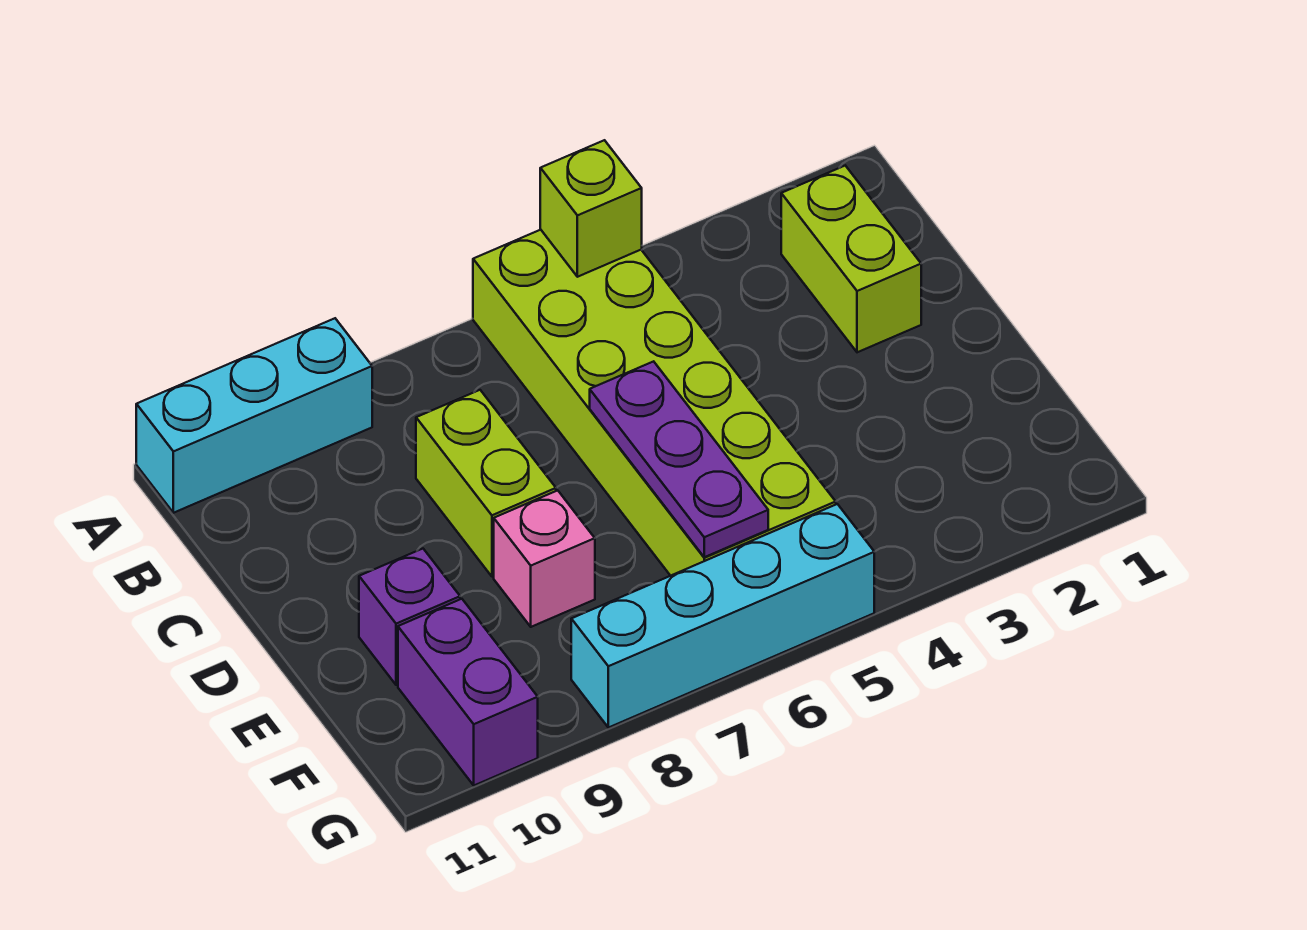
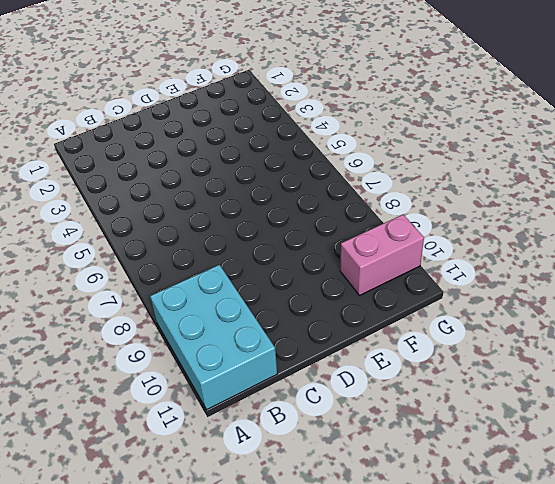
cyan brick A9:B11 level 1 -> cyan brick A9:A11 level 1
pink brick F10:G10 level 1 -> purple brick F10:G10 level 1
none -> lime brick A5:F6 level 1
none -> lime brick B2:C2 level 1

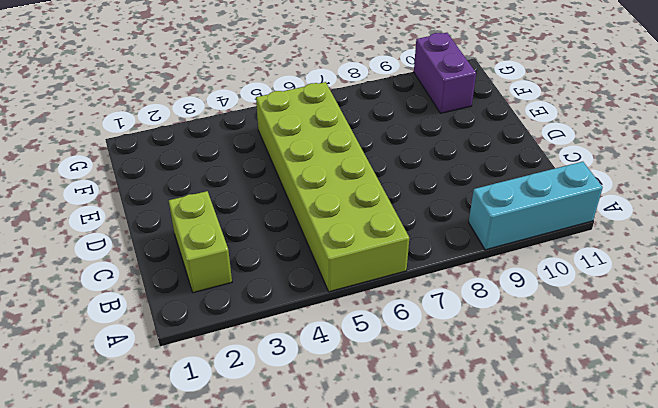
none -> lime brick C8:D8 level 1
none -> pink brick E8 level 1

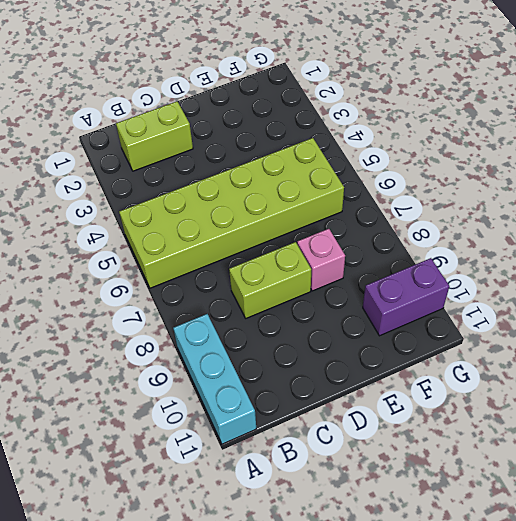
none -> purple brick E10 level 1
none -> cyan brick G5:G8 level 1

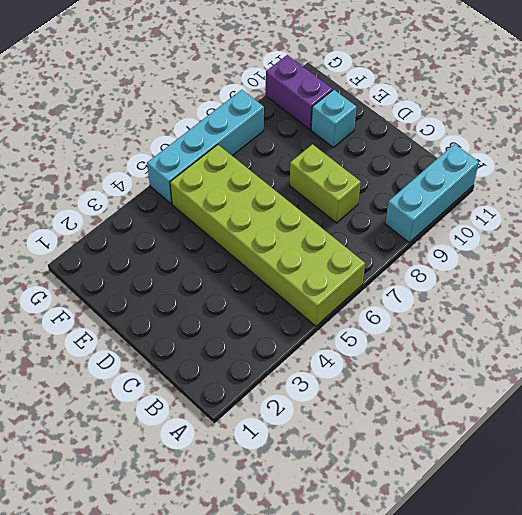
cyan brick E10 level 1 -> purple brick E10 level 1
none -> lime brick B2:C2 level 1
none -> pink brick E8 level 1

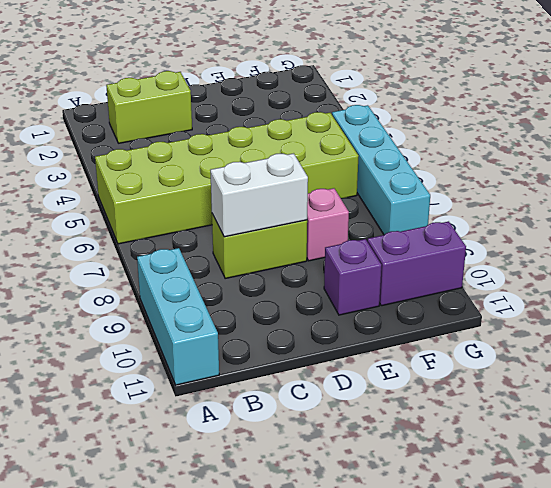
white brick C8:D8 level 2 -> none
none -> lime brick A5 level 2
none -> purple plate D6:F6 level 2

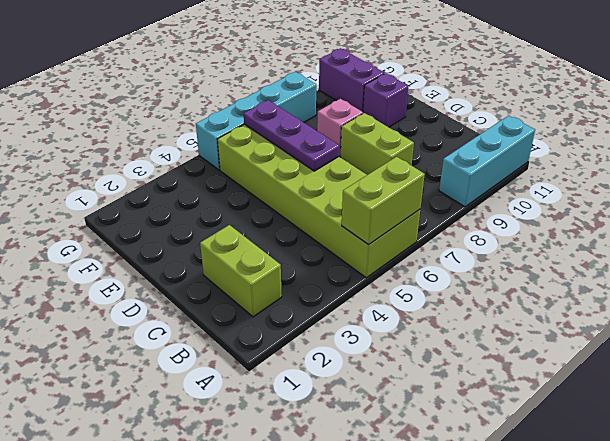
lime brick A5:A6 level 2 -> lime brick A5 level 2

